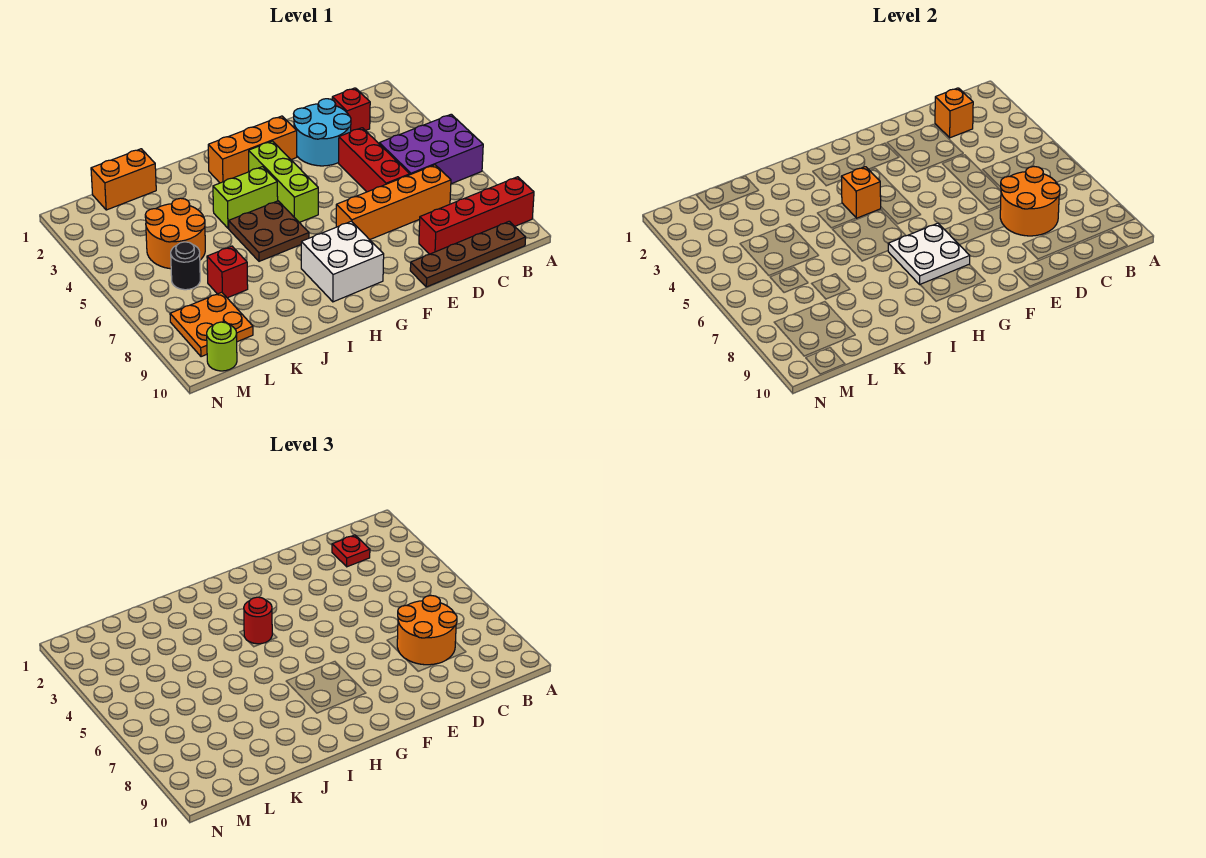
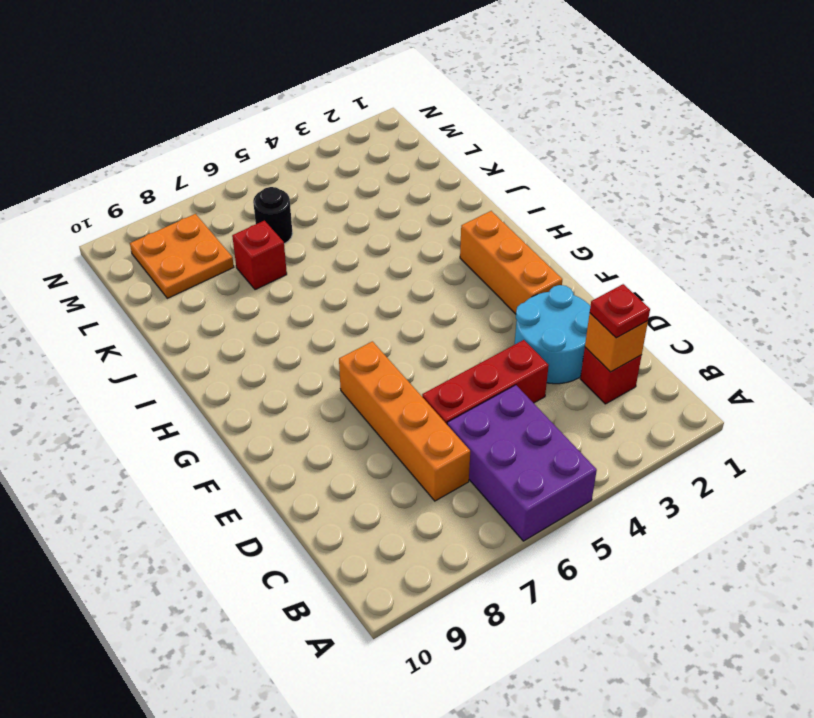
none -> red brick A9:D9 level 1
none -> brown plate B10:E10 level 1
none -> lime brick G3:G5 level 1

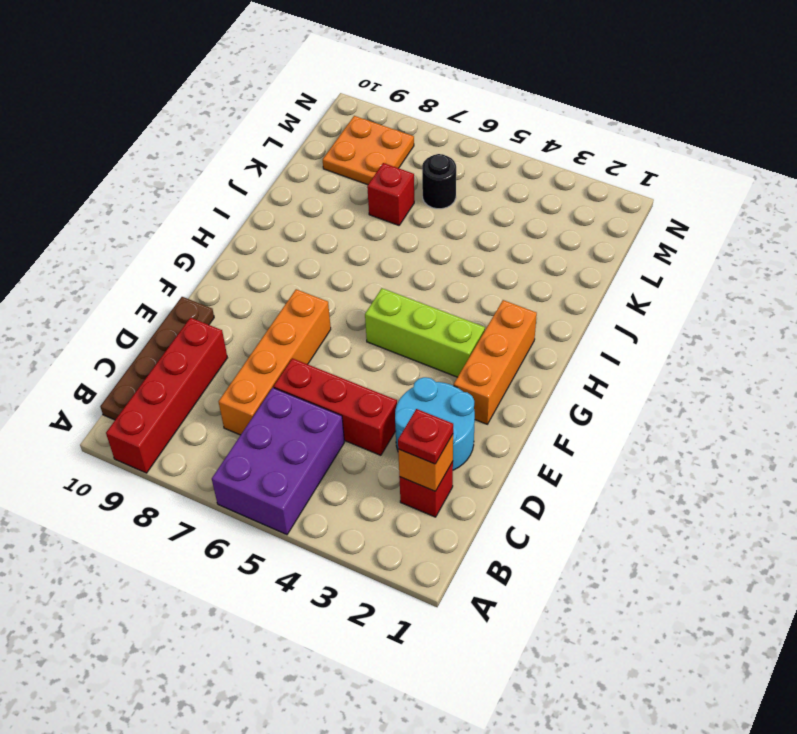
none -> white brick G8:H9 level 1
none -> lime brick H4:I4 level 1
none -> brown plate H5:I6 level 1

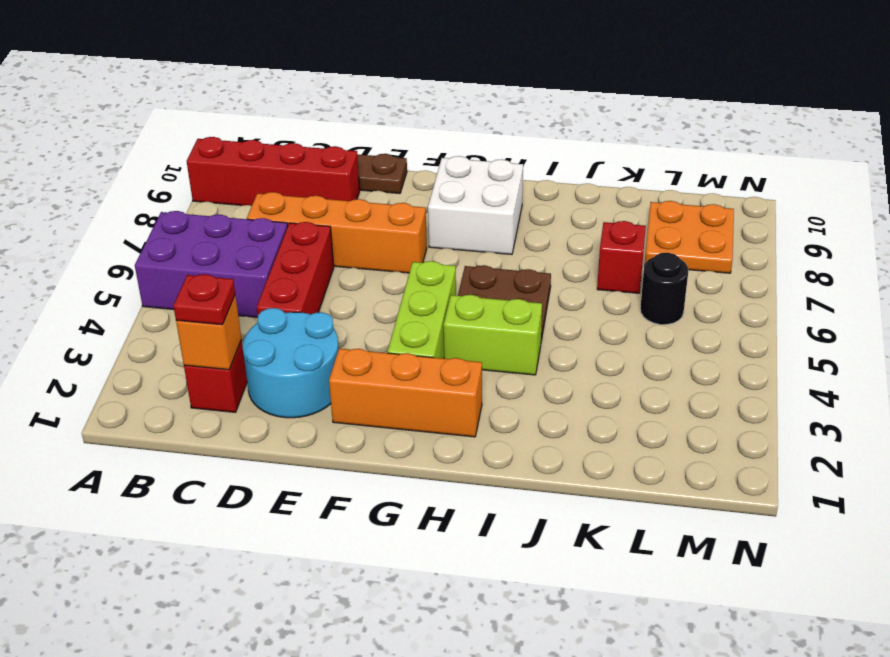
none -> orange brick K1:L1 level 1
none -> orange round brick K4:L5 level 1
none -> lime round brick M10 level 1

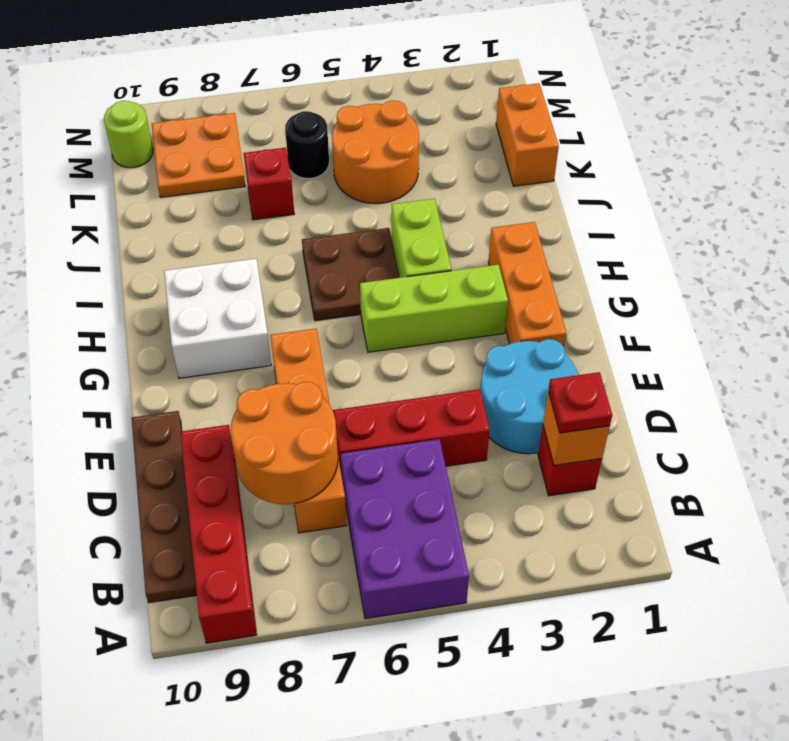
none -> white plate G7:H8 level 2
none -> orange brick H4 level 2
none -> orange round brick C7:D8 level 3

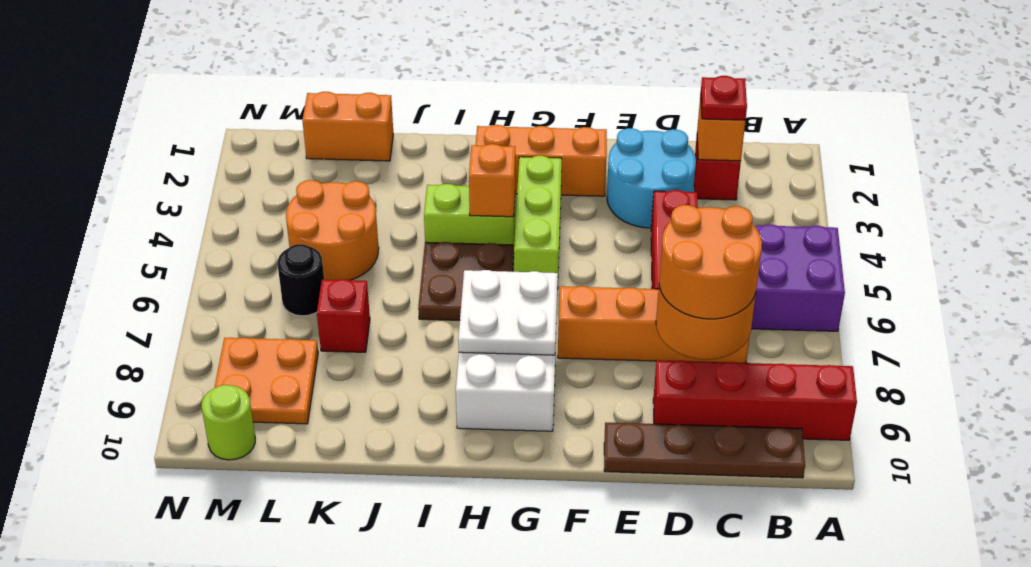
none -> red round brick H4 level 3

